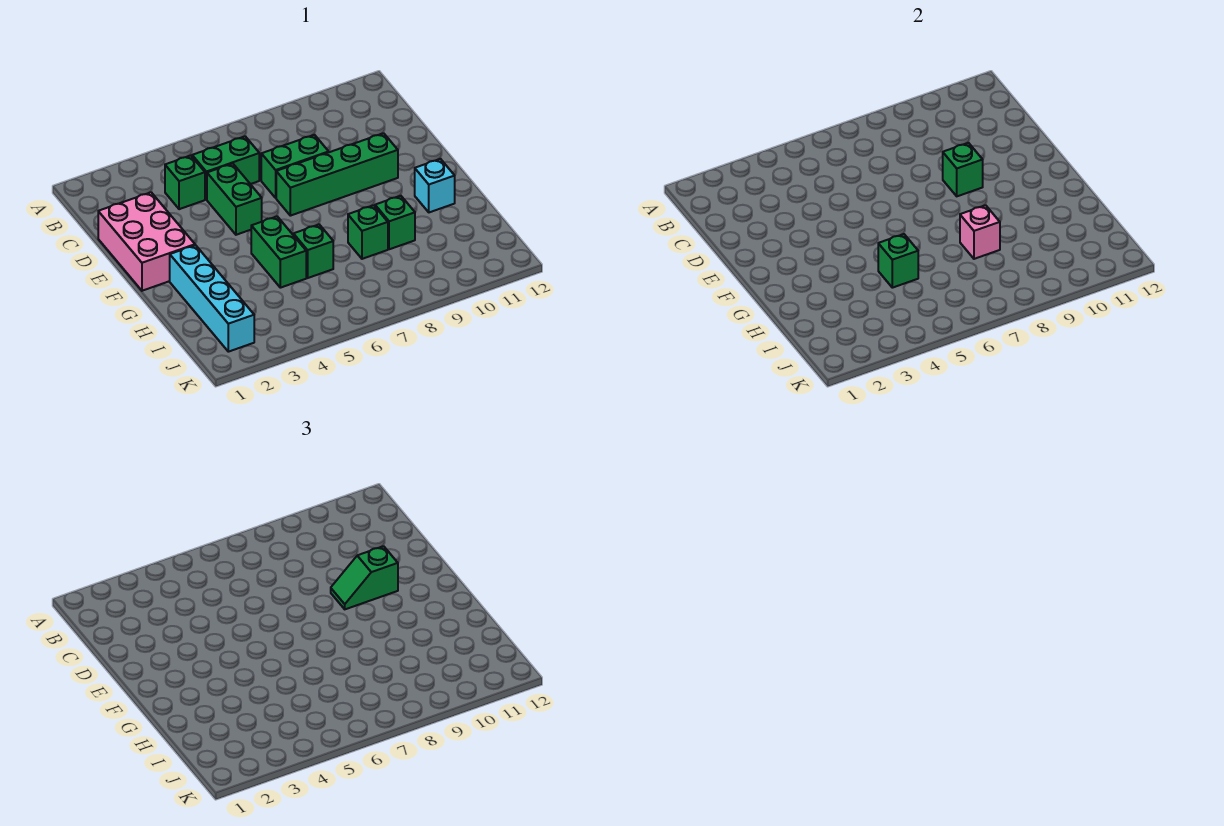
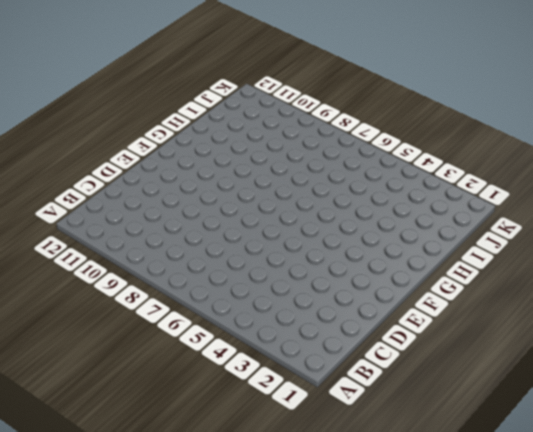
none -> green brick C4 level 1
none -> green brick C5:C6 level 1
none -> pink brick D1:F2 level 1

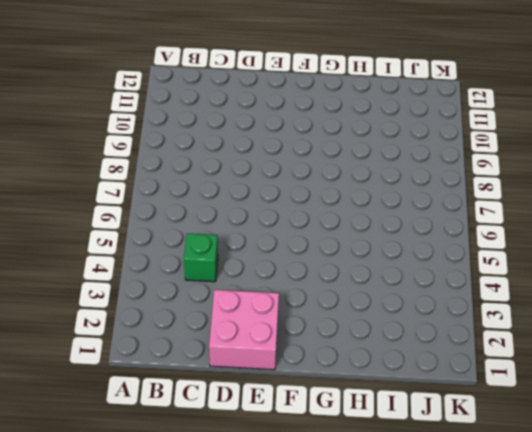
pink brick D1:E2 level 1 -> pink brick D1:F2 level 1
none -> green brick C5:C6 level 1
none -> green brick D5:E5 level 1
none -> green brick D7:D8 level 1

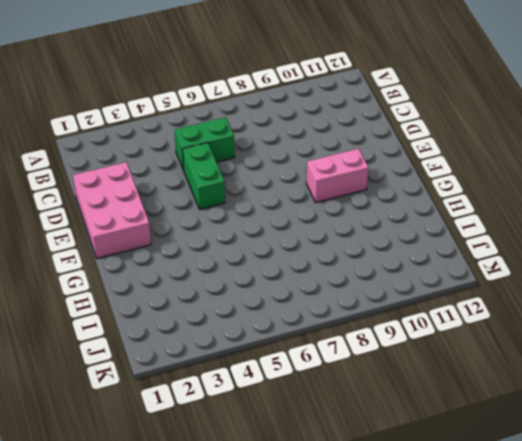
pink brick F9:F10 level 1 -> none
none -> green brick C4 level 1
none -> green brick D7:D8 level 1
none -> green brick E7:E10 level 1

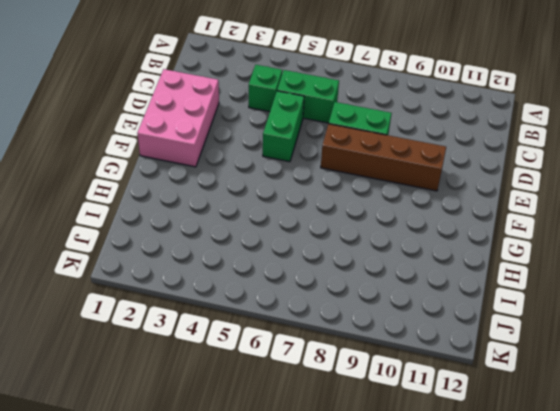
brown brick E7:E10 level 1 -> green brick E7:E10 level 1
none -> cyan brick G2:J2 level 1
none -> green brick G5:H5 level 1
none -> cyan brick G11 level 1

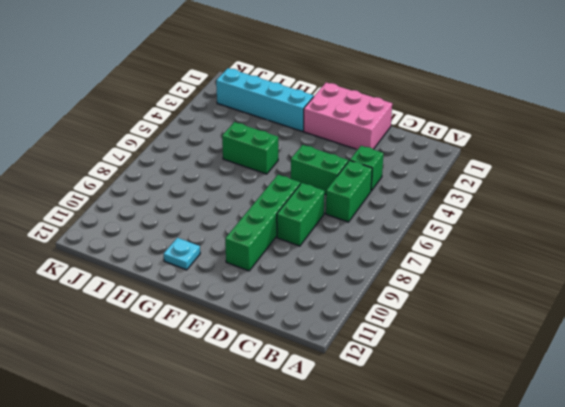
cyan plate G11 level 1 -> cyan brick G11 level 1
none -> green brick H6 level 1
none -> green brick H8 level 1
none -> green brick H9 level 1

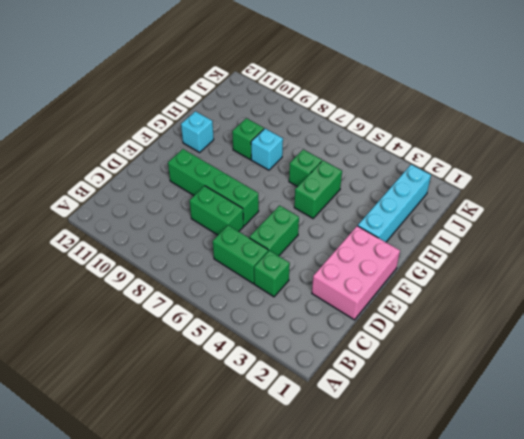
cyan brick H8 level 1 -> green brick H8 level 1
none -> green brick E9 level 2
none -> green brick H5 level 2
none -> pink brick H8 level 2

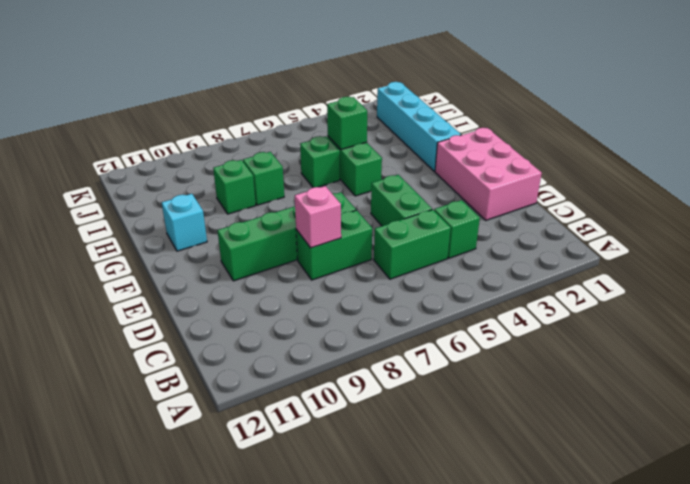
pink brick D8 level 2 -> pink brick H8 level 2
none -> green brick E9 level 2
none -> green slope E9:E10 level 3 top 10

